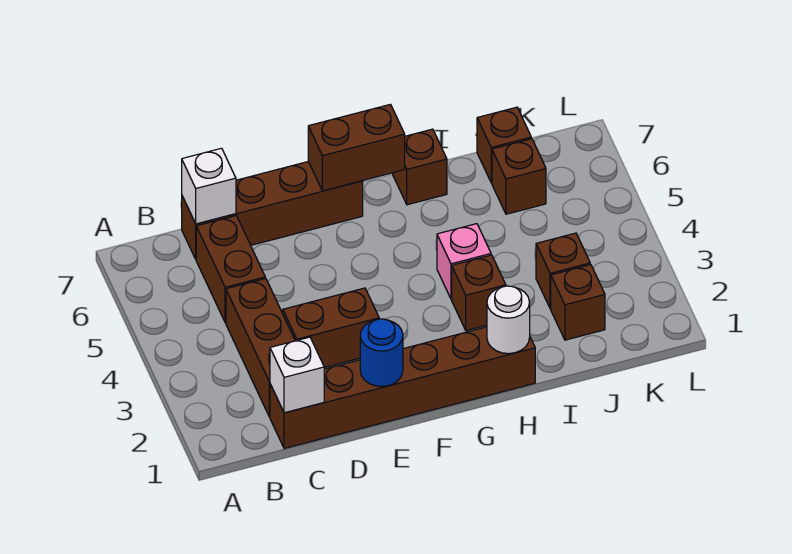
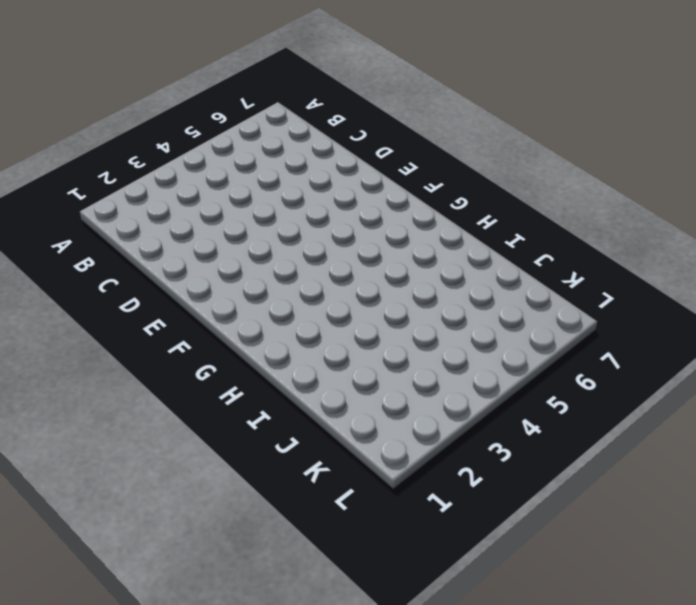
none -> brown brick C1:H1 level 1
none -> brown brick C2:C4 level 1
none -> brown brick C5:C6 level 1

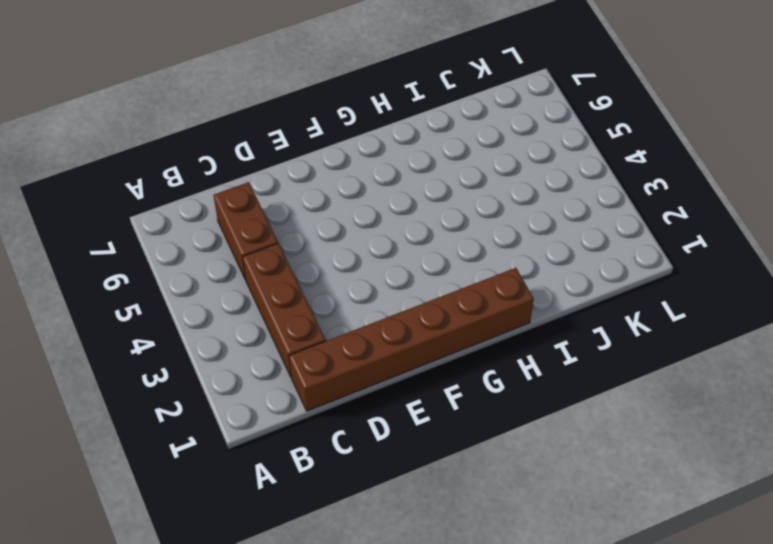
none -> brown brick C7:F7 level 1
none -> brown brick D3:E3 level 1
none -> brown brick H3 level 1

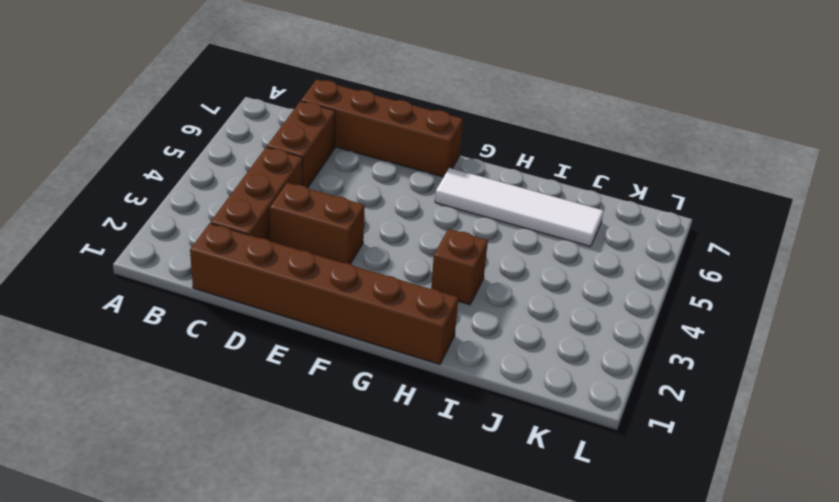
white tile G6:J6 level 1 -> brown brick J6 level 1
none -> pink brick H4 level 1
none -> brown brick H7 level 1
none -> brown brick J2 level 1

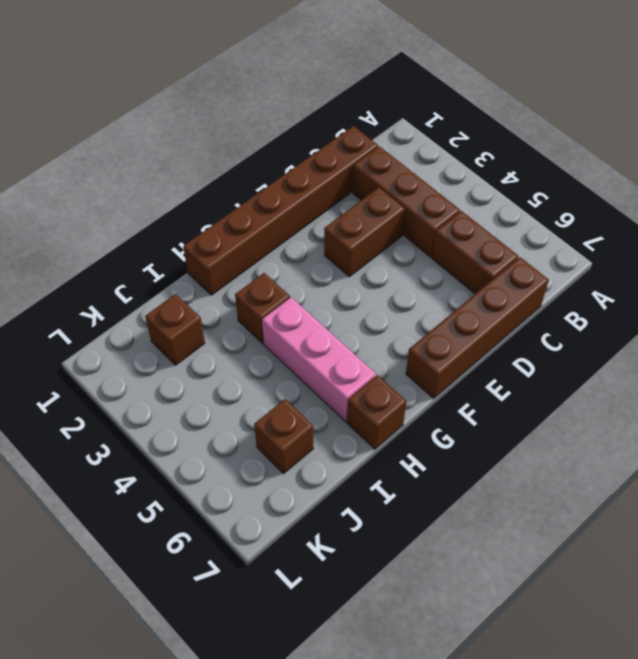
pink brick H4:H6 level 1 -> pink brick H4 level 1
none -> brown brick J3 level 1
none -> brown brick J7 level 1
none -> white brick C1 level 2

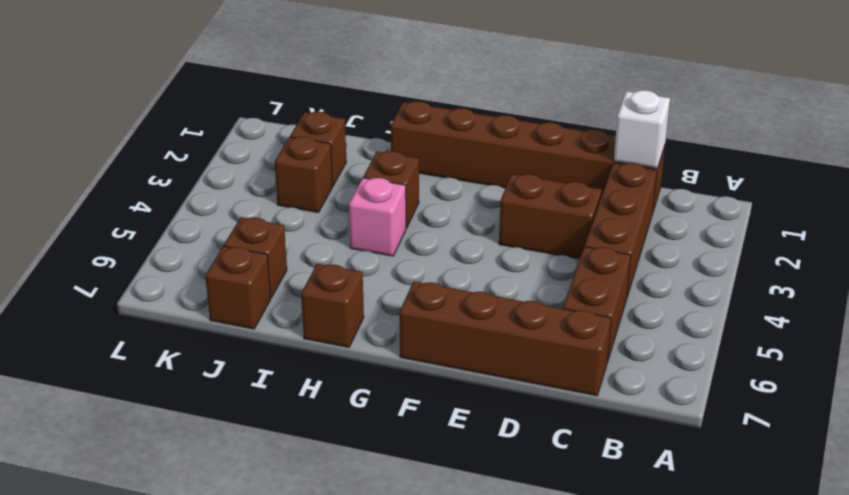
none -> white brick C7 level 2
none -> blue round brick E1 level 2
none -> brown brick F7:G7 level 2

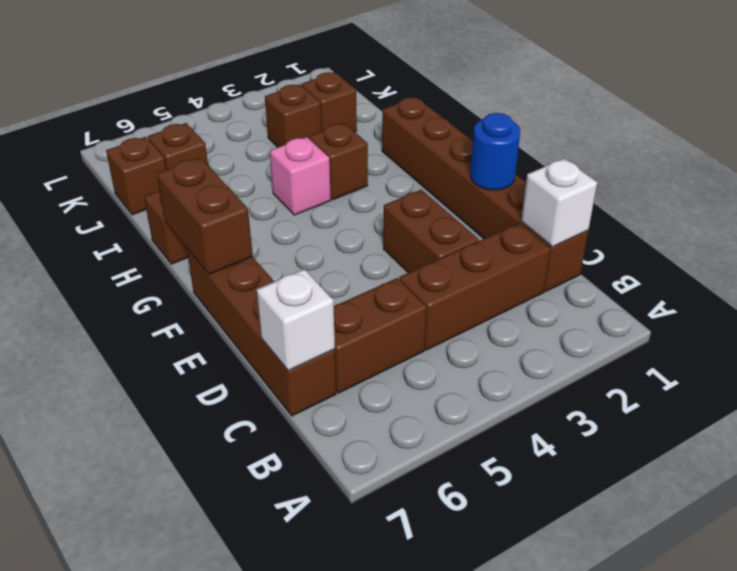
none -> white round brick H1 level 2

